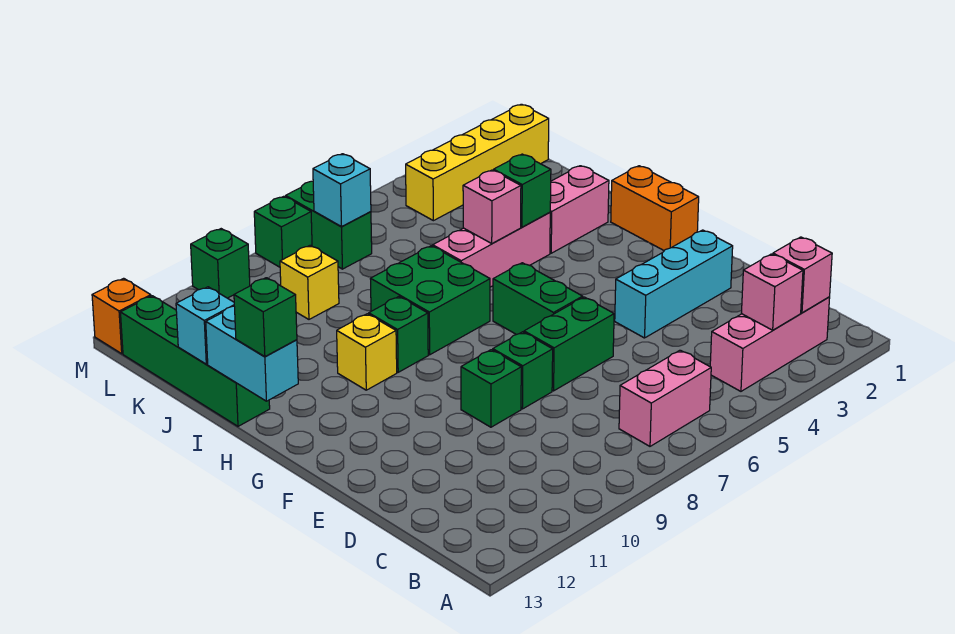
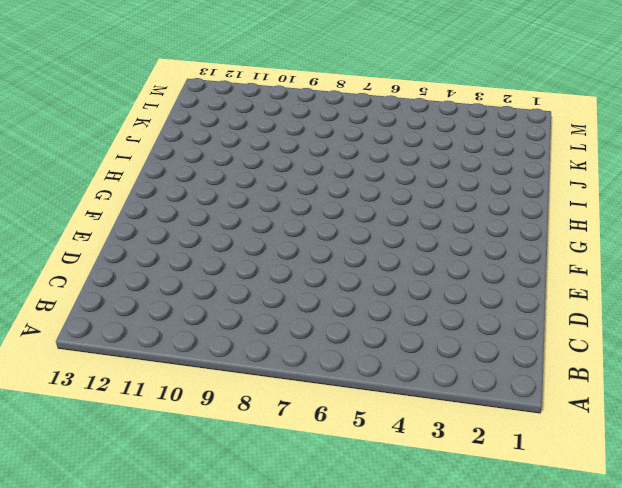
none -> pink brick B2:B4 level 1
none -> pink brick B6:B7 level 1
none -> cyan brick E2:E4 level 1

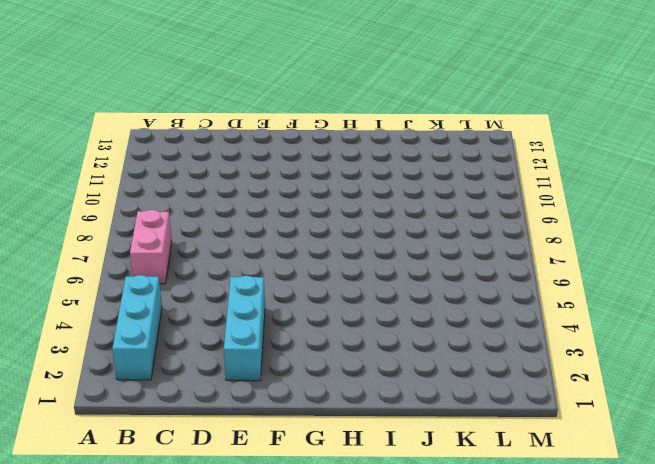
cyan brick B2:B4 level 1 -> pink brick B2:B4 level 1
none -> green brick E6:E7 level 1
none -> green brick E8 level 1
none -> green brick E9 level 1

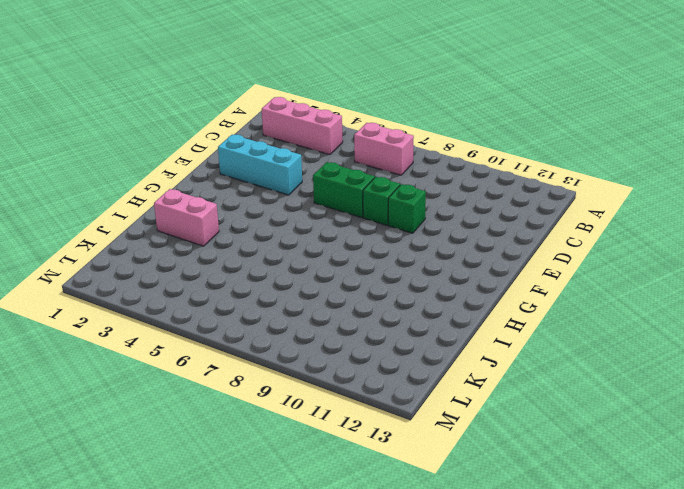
none -> green brick F6:G6 level 1
none -> orange brick G1:H1 level 1
none -> green brick H7:I8 level 1

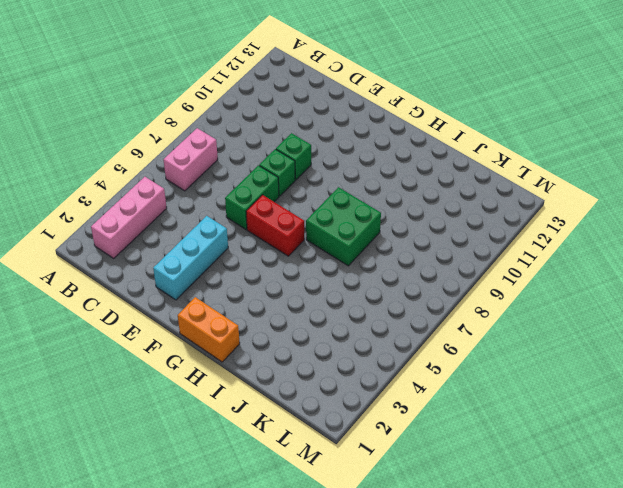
red brick F6:G6 level 1 -> green brick F6:G6 level 1
none -> green brick H9 level 1
none -> yellow brick H10 level 1
none -> pink brick I2:I3 level 1

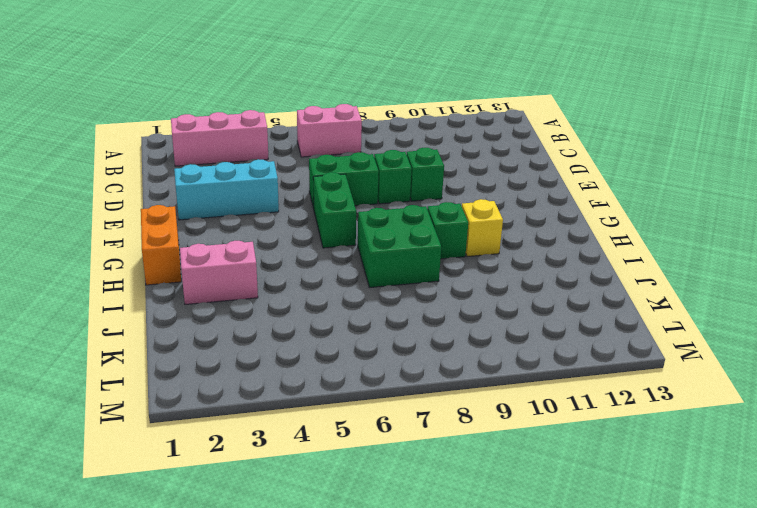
none -> pink brick I4:I6 level 1
none -> green brick I13:L13 level 1
none -> yellow brick K9 level 1

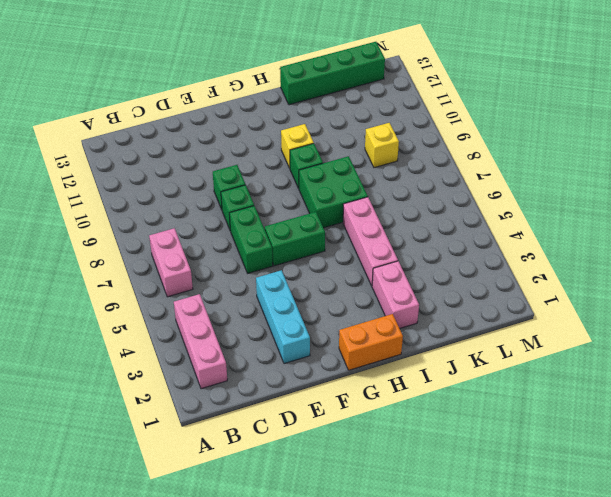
none -> yellow brick L1:L4 level 1
none -> green brick L7:M7 level 1
none -> green brick M8 level 1

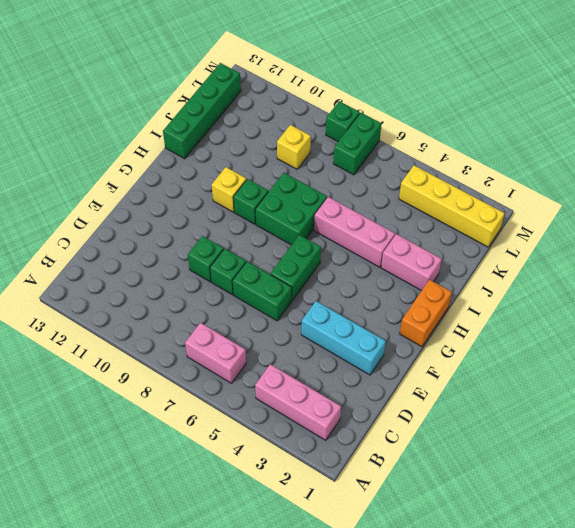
none -> green brick M10 level 1
none -> orange brick M13 level 1
none -> pink brick B2 level 2

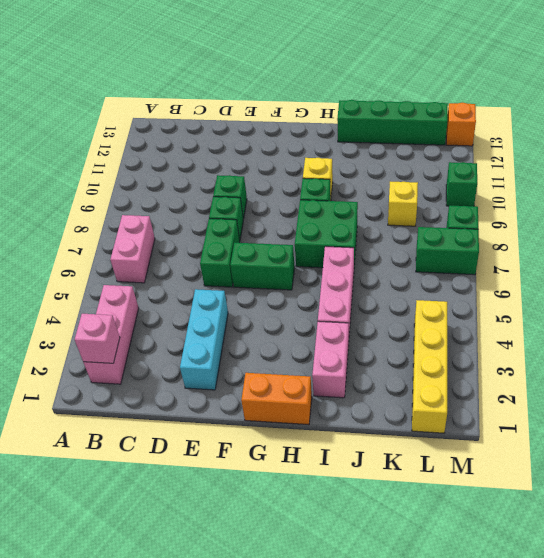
none -> pink brick B3 level 2
none -> cyan brick H13:I13 level 2
none -> green brick I4 level 2

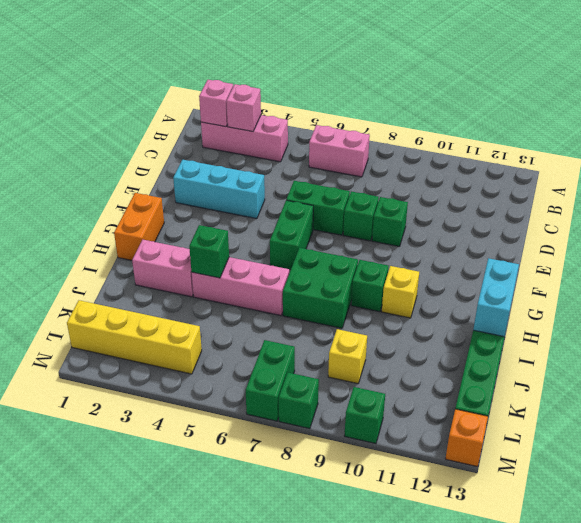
none -> pink brick I5 level 2
none -> cyan brick J13 level 2
none -> cyan brick L7 level 2

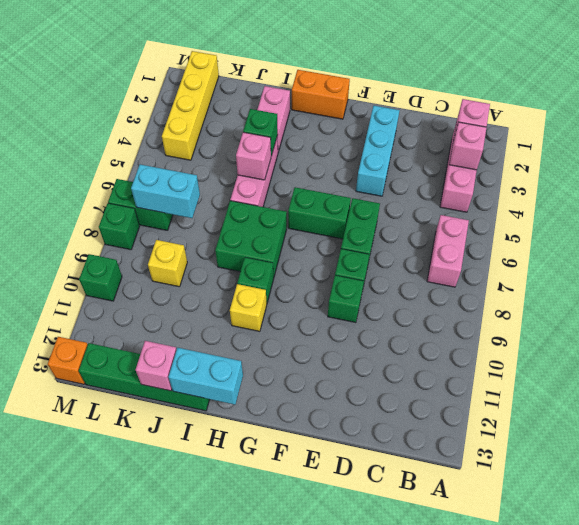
pink brick J13 level 2 -> cyan brick J13 level 2
cyan brick K7:L7 level 2 -> cyan brick L7 level 2
none -> green brick H13 level 3

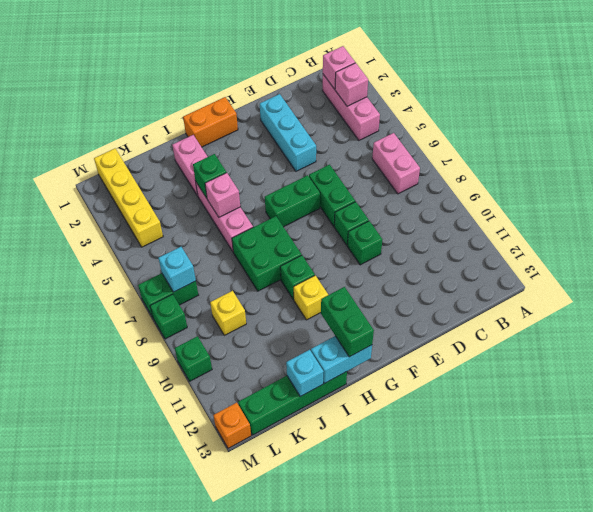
green brick H12:H13 level 3 -> green brick H13 level 3

